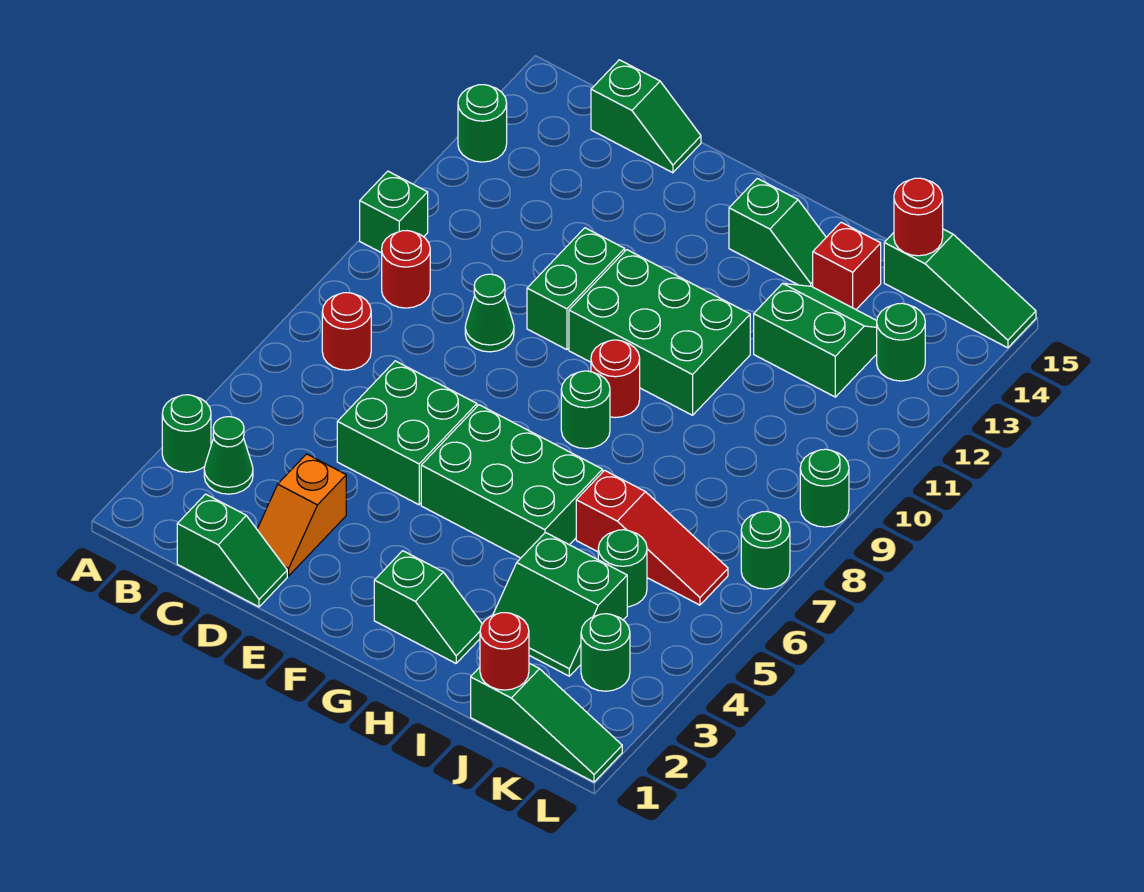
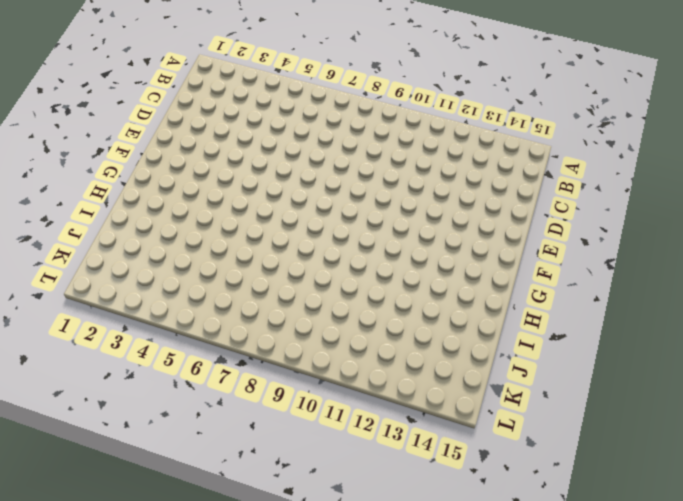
none -> green round brick A3 level 1
none -> green brick A10 level 1
none -> green round brick A13 level 1
none -> green cone B3 level 1

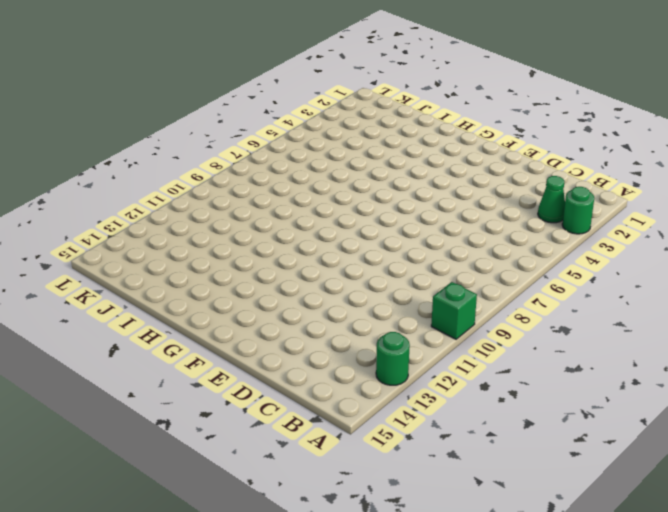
none -> red round brick B7 level 1
none -> red round brick B9 level 1
none -> green slope C1:D1 level 1 top C
none -> green slope C15:D15 level 1 top C

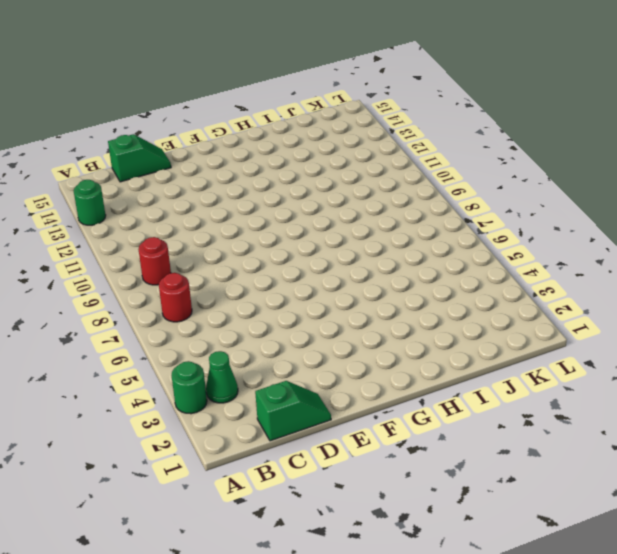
none -> green brick A10 level 1
none -> orange slope D2:D3 level 1 top 3
none -> green brick D5:E6 level 1
none -> green cone D9 level 1

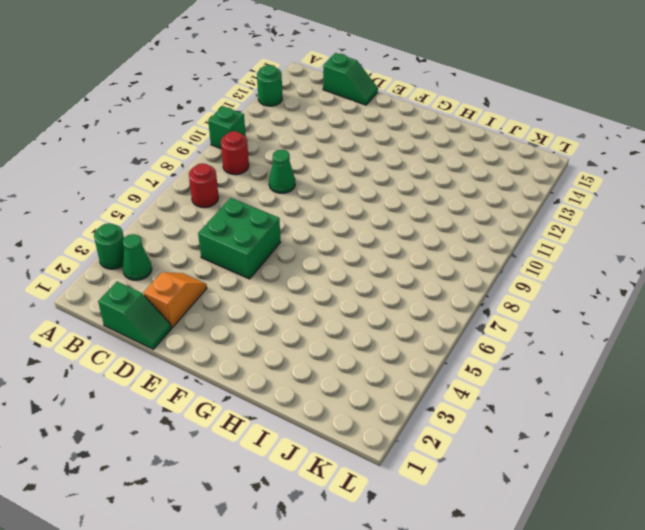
orange slope D2:D3 level 1 top 2 -> orange slope D2:D3 level 1 top 3
none -> green brick E10:E11 level 1
none -> green brick F5:H6 level 1
none -> green brick F10:H11 level 1
none -> green slope G2:H2 level 1 top G

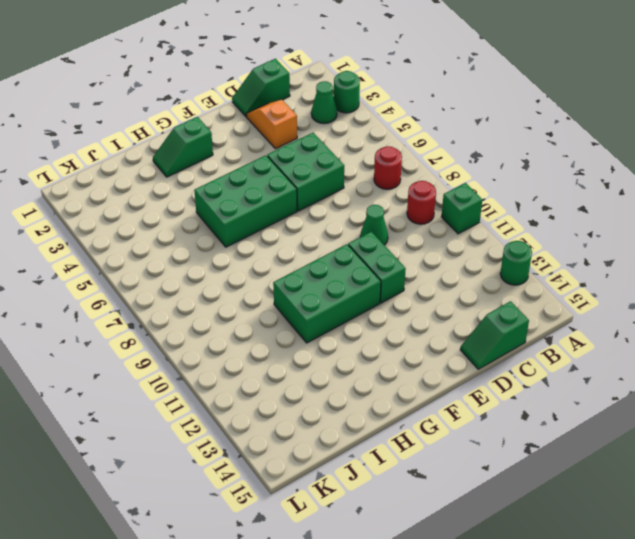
none -> green round brick G8 level 1
none -> red round brick G9 level 1
none -> green slope G14:H14 level 1 top G
none -> green slope I3:J4 level 1 top 4

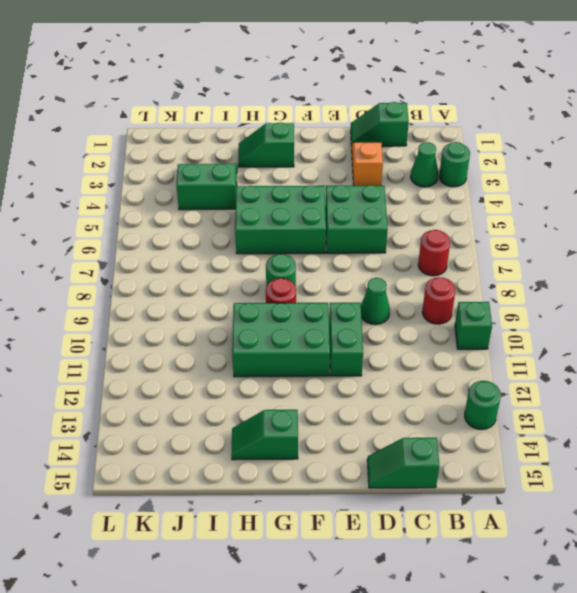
none -> red slope I6:K6 level 1 top I
none -> green slope I12:J13 level 1 top 12
none -> red brick I14 level 1
none -> green slope J1:L1 level 1 top J

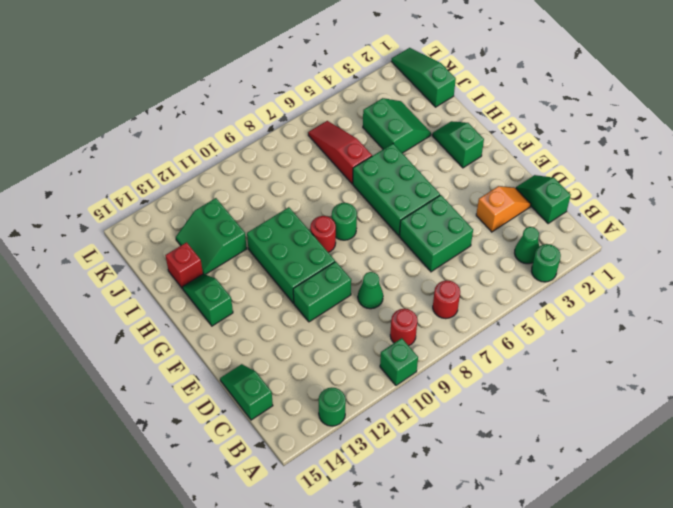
none -> green round brick J5 level 1
none -> green slope J15:L15 level 1 top J
none -> green round brick K3 level 1
none -> green round brick K13 level 1

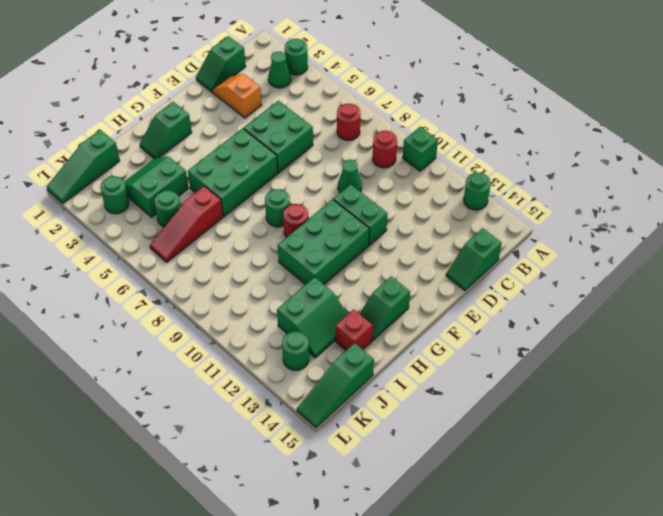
none -> green round brick L7 level 1
none -> green round brick L9 level 1
none -> red round brick J1 level 2
none -> red round brick J15 level 2

